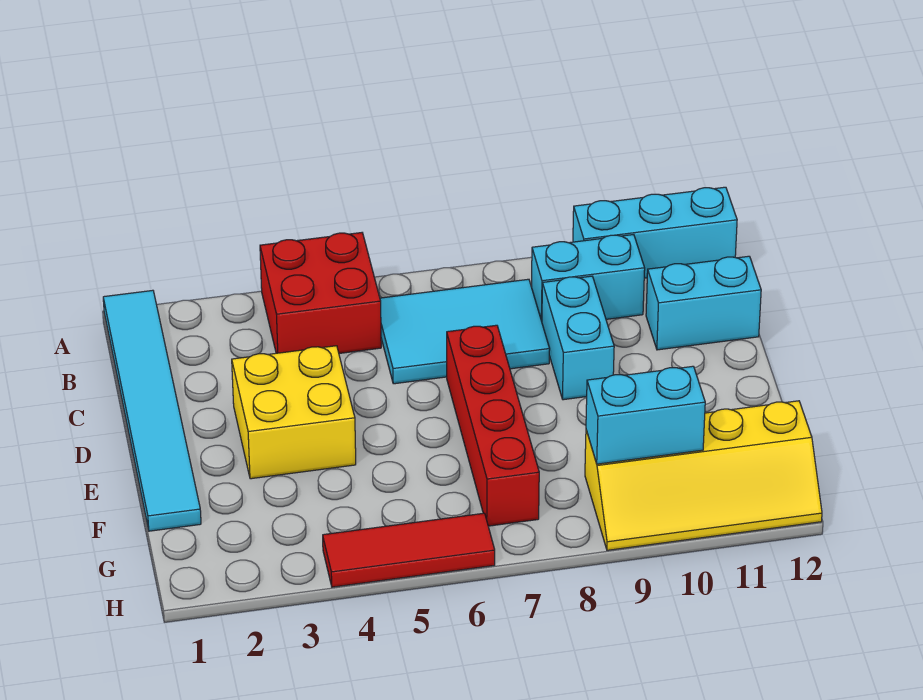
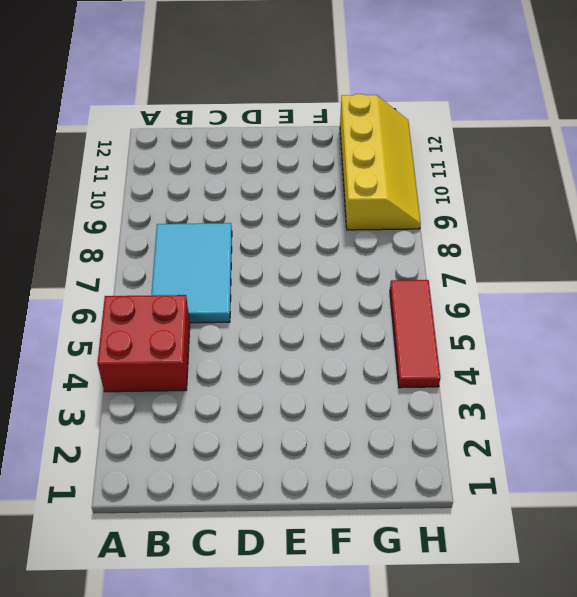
none -> cyan tile A1:F1 level 1
none -> cyan brick A10:A12 level 1
none -> cyan brick B9:B10 level 1

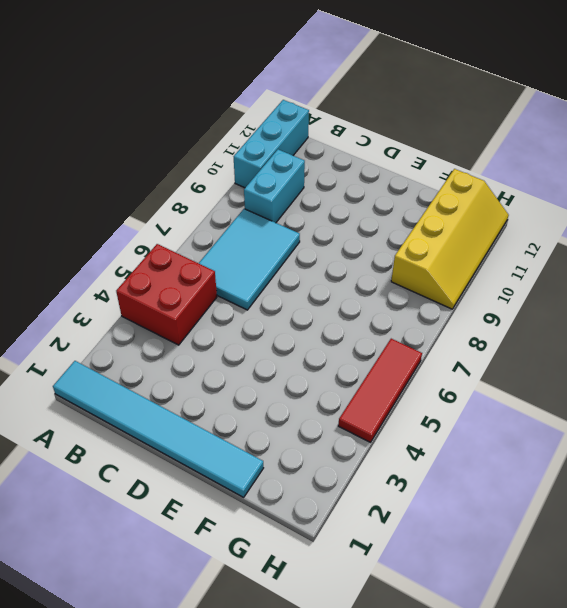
none -> cyan brick C9:D9 level 1
none -> cyan brick C11:C12 level 1
none -> yellow brick D3:E4 level 1

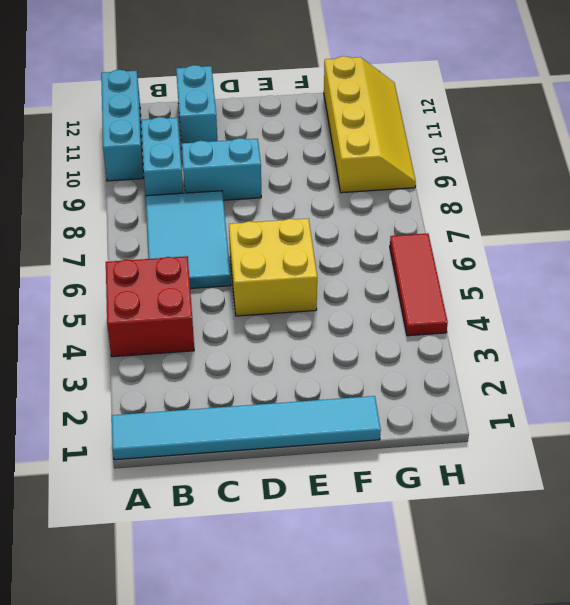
yellow brick D5:E6 level 1 -> yellow brick D3:E4 level 1
none -> red brick D7:G7 level 1
none -> cyan brick G9:G10 level 2

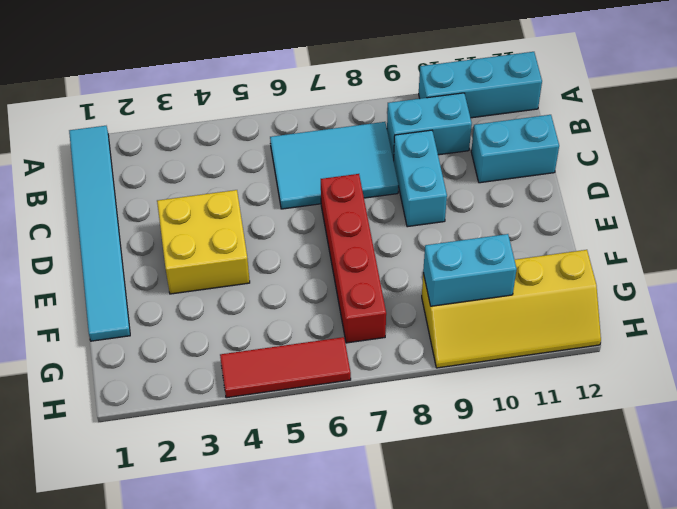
none -> red brick A4:B5 level 1

